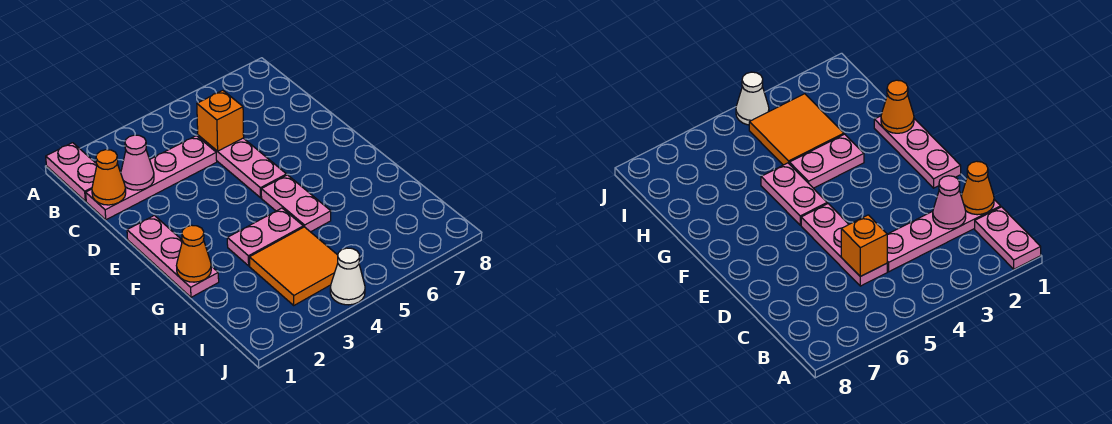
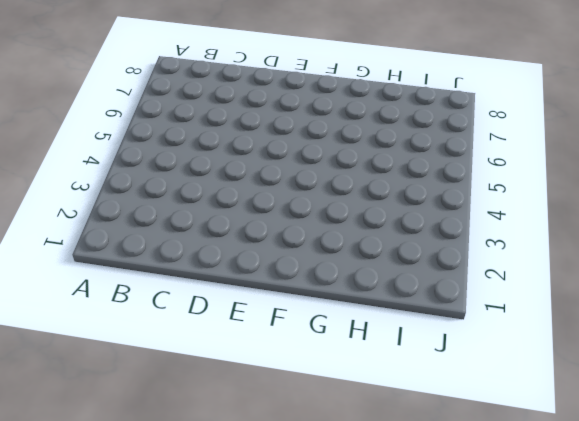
none -> pink plate A1:B1 level 1
none -> pink plate C1:C4 level 1
none -> pink plate C5:E5 level 1

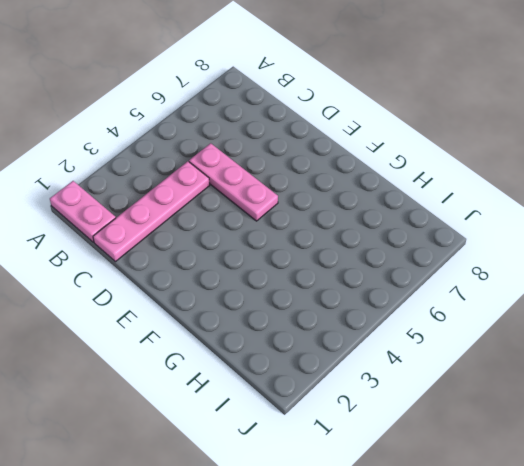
none -> pink plate E1:G1 level 1
none -> pink plate F5:G5 level 1
none -> pink plate G3:G4 level 1

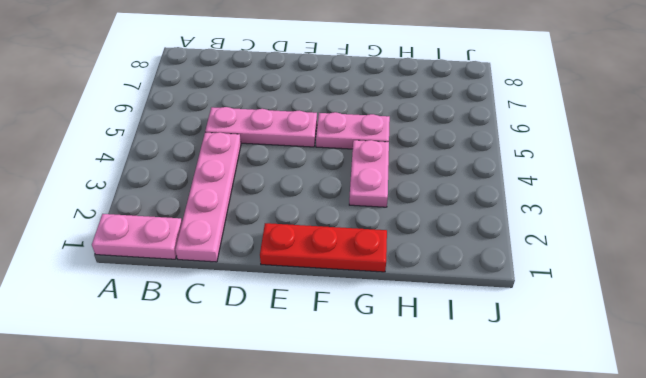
red plate E1:G1 level 1 -> pink plate E1:G1 level 1
none -> orange tile H3:I4 level 1
none -> white cone J4 level 1
none -> orange cone C1 level 2

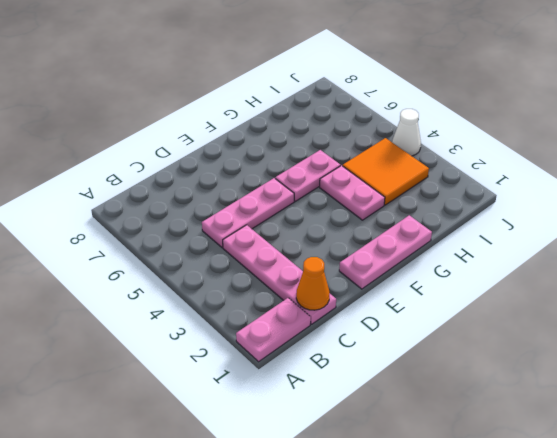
none -> pink cone C2 level 2
none -> orange brick C5 level 2
none -> orange cone G1 level 2

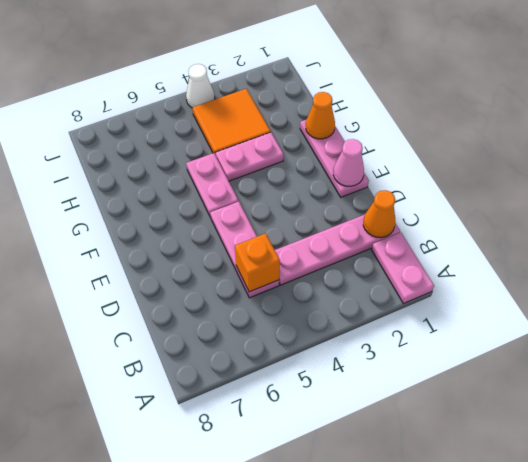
pink cone E1 level 2 -> pink cone C2 level 2

